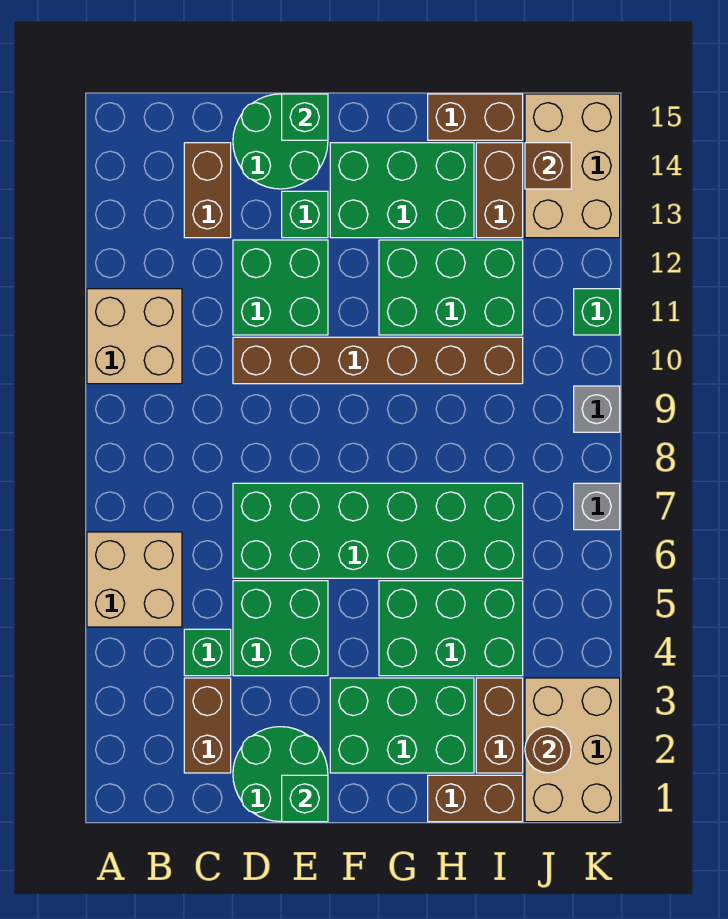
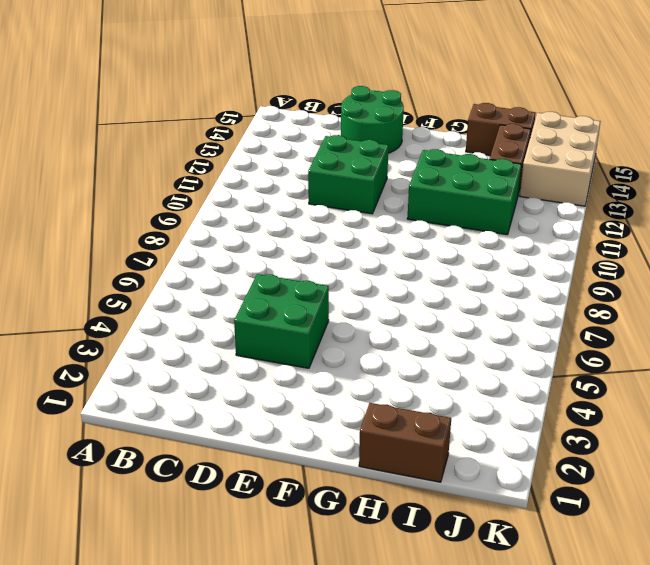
none -> tan brick A5:B6 level 1
none -> tan brick A10:B11 level 1
none -> brown brick C2:C3 level 1

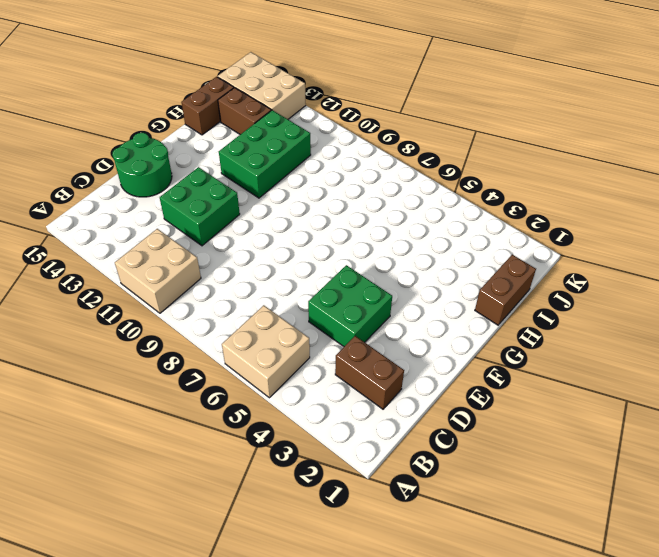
none -> green brick C4 level 1
none -> brown brick C13:C14 level 1
none -> green round brick D1:E2 level 1

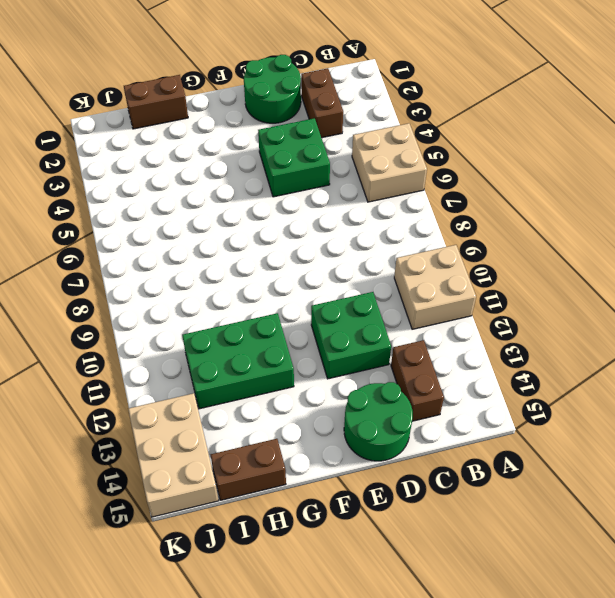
none -> green brick C4 level 1
none -> green brick D6:I7 level 1
none -> brown brick D10:I10 level 1

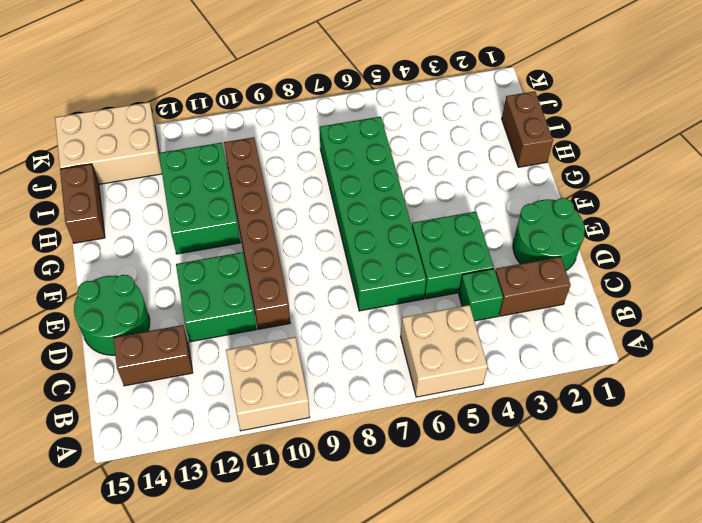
none -> green brick E13 level 1
none -> green brick F2:H3 level 1
none -> green brick F13:H14 level 1

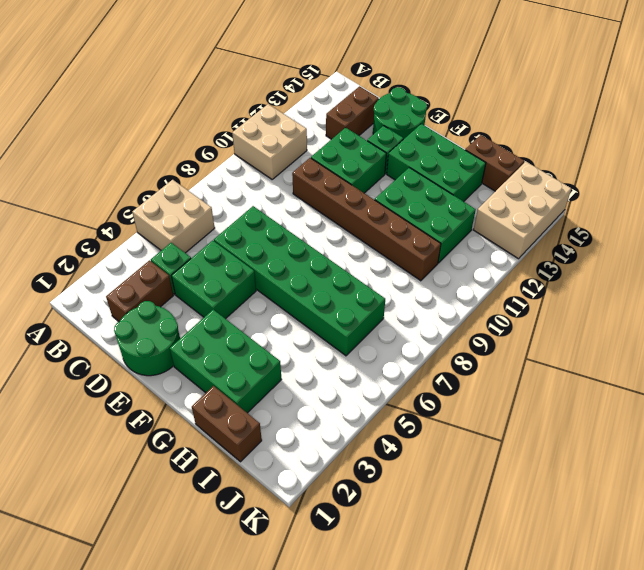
none -> green brick G4:I5 level 1
none -> brown brick I2:I3 level 1
none -> brown brick I13:I14 level 1

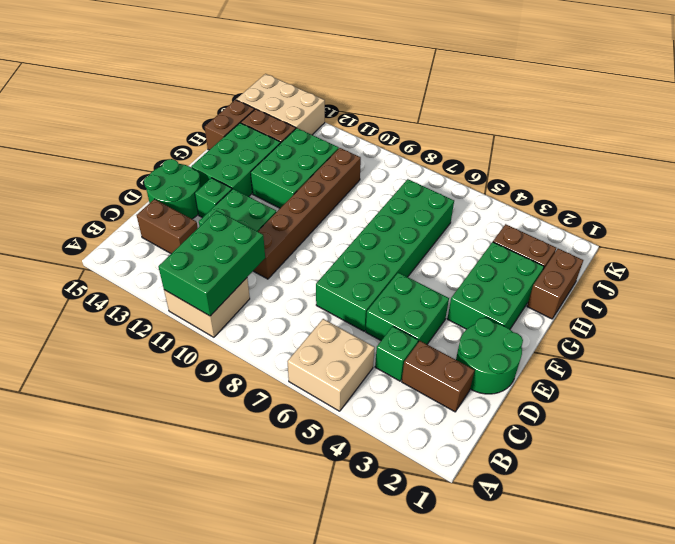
green brick A10:C11 level 2 -> green brick G4:I5 level 1
none -> tan brick J1:K3 level 1
none -> grey brick K7 level 1
none -> grey brick K9 level 1

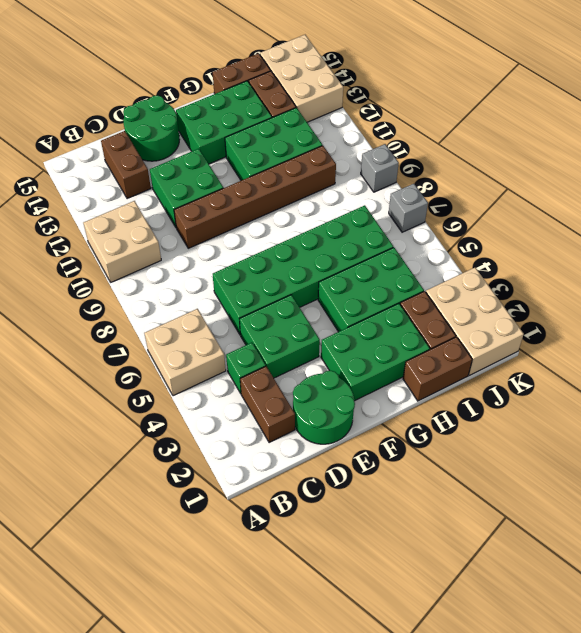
none -> green brick E13 level 1
none -> green brick K11 level 1
none -> green brick E1 level 2

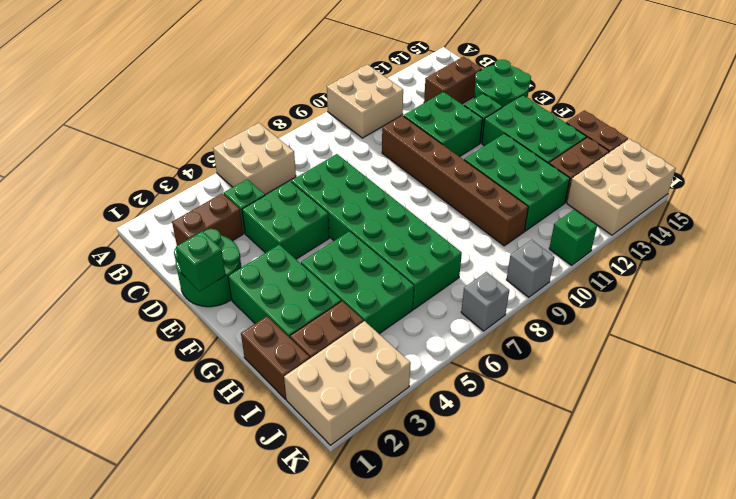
none -> green brick E15 level 2
none -> brown round brick J2 level 2
none -> brown brick J14 level 2

